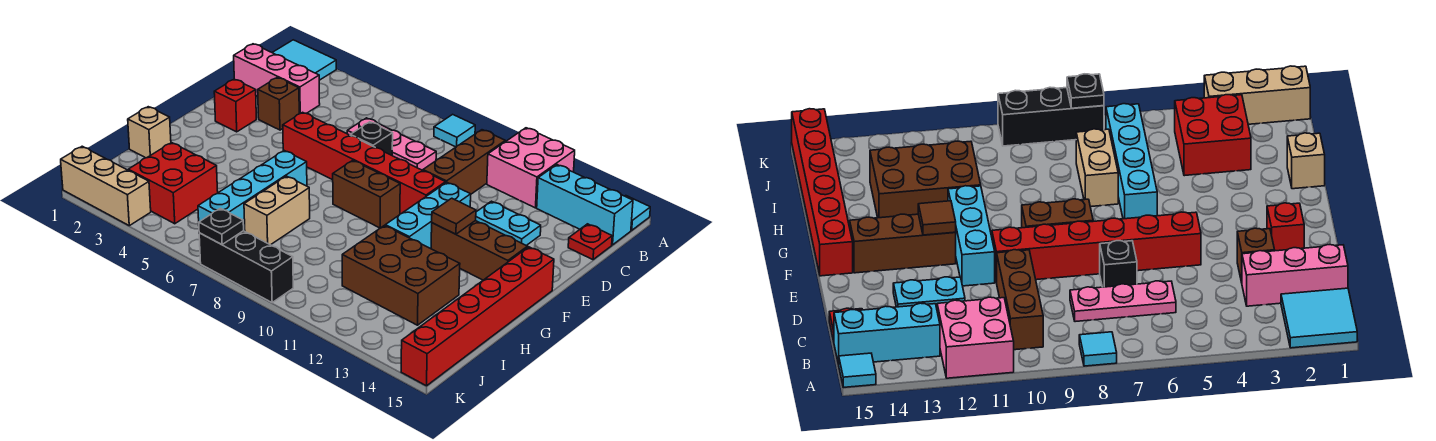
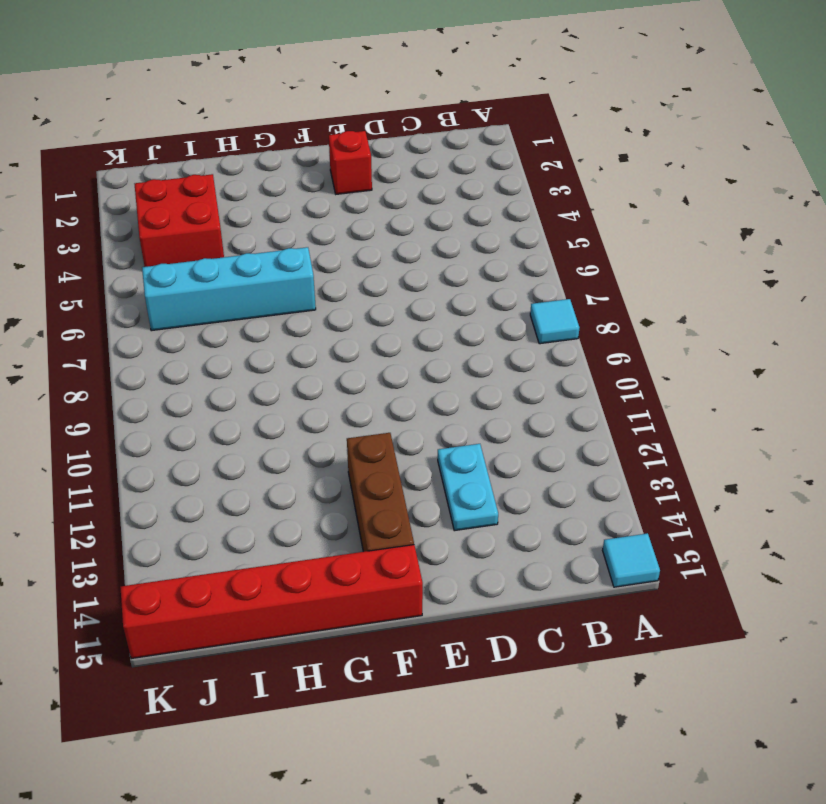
none -> cyan tile A1:B2 level 1
none -> pink brick A11:B12 level 1
none -> brown brick B10:D10 level 1

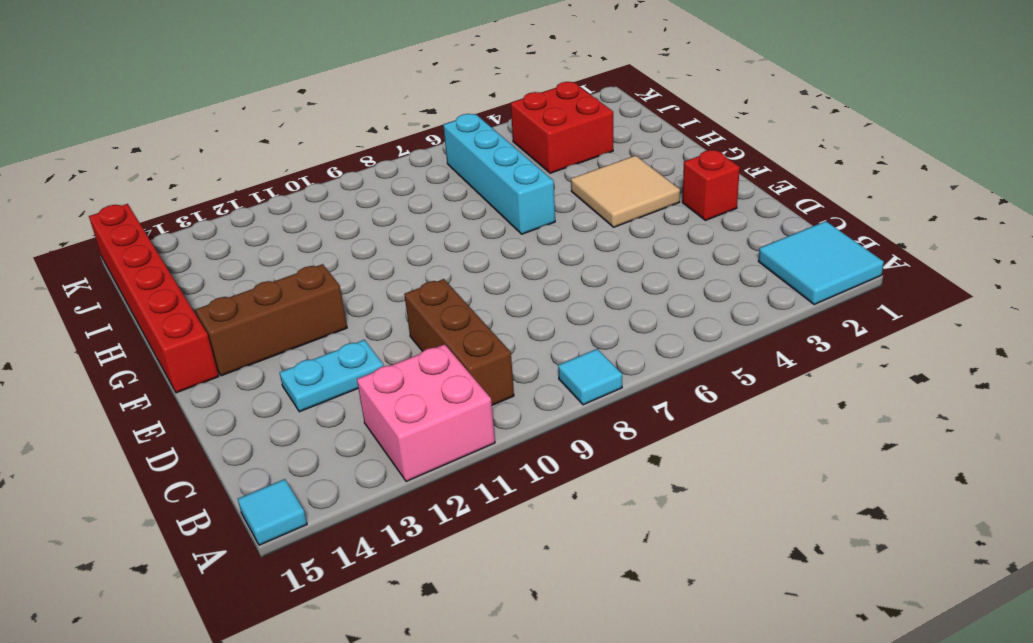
tan tile F3:G4 level 1 -> none
none -> cyan brick B13:B15 level 1
none -> pink brick C1:C3 level 1
none -> pink plate C6:C8 level 1

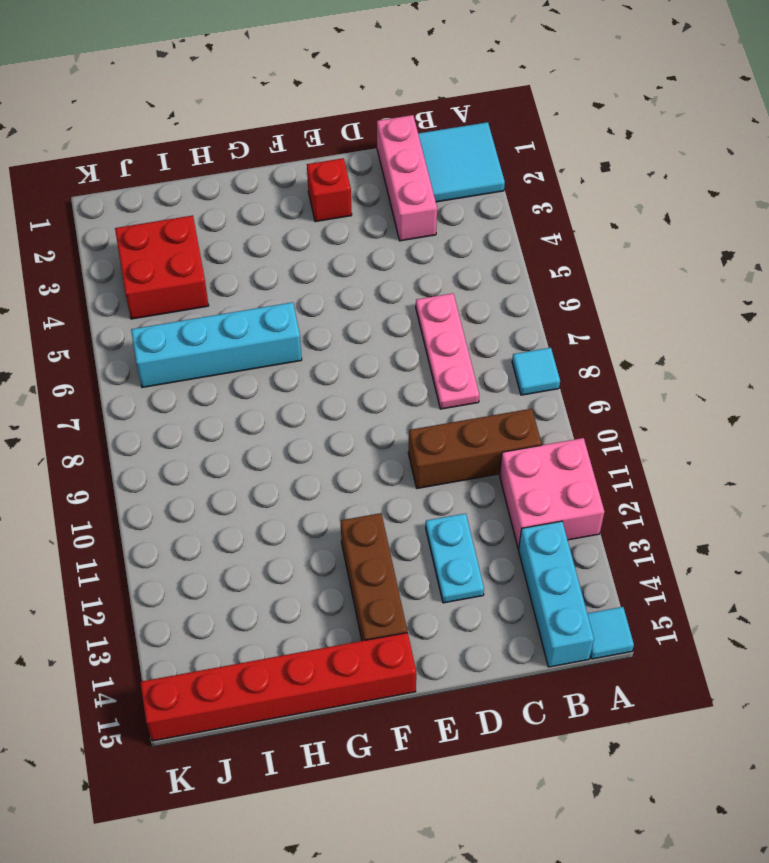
none -> red plate C15 level 1
none -> brown brick D3 level 1
none -> black brick D7 level 1

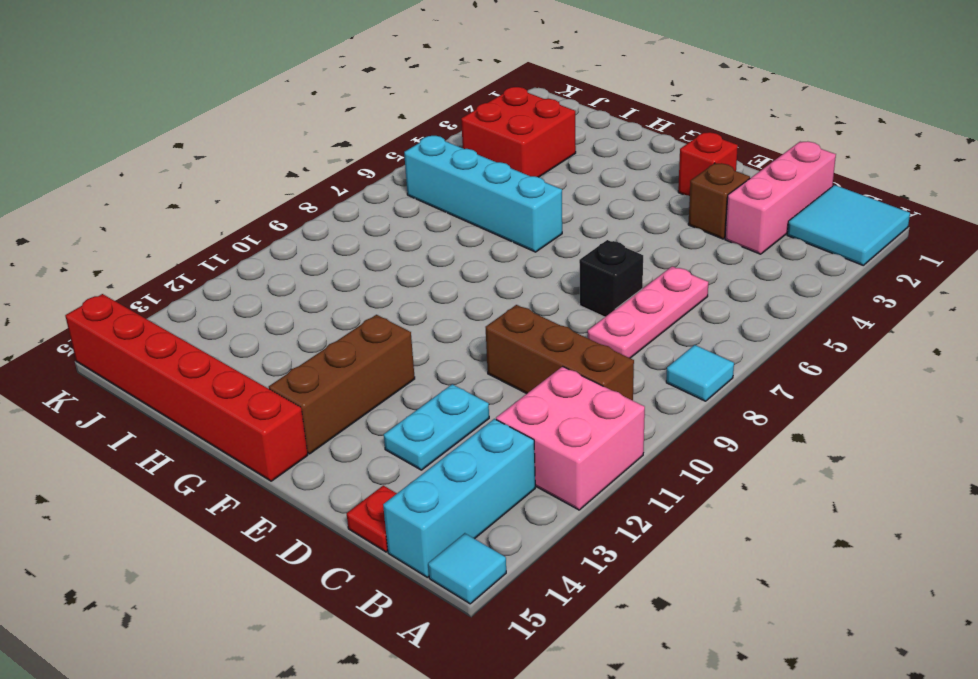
none -> red brick E5:E10 level 1
none -> cyan brick E11:G11 level 1
none -> brown brick F8:F9 level 1

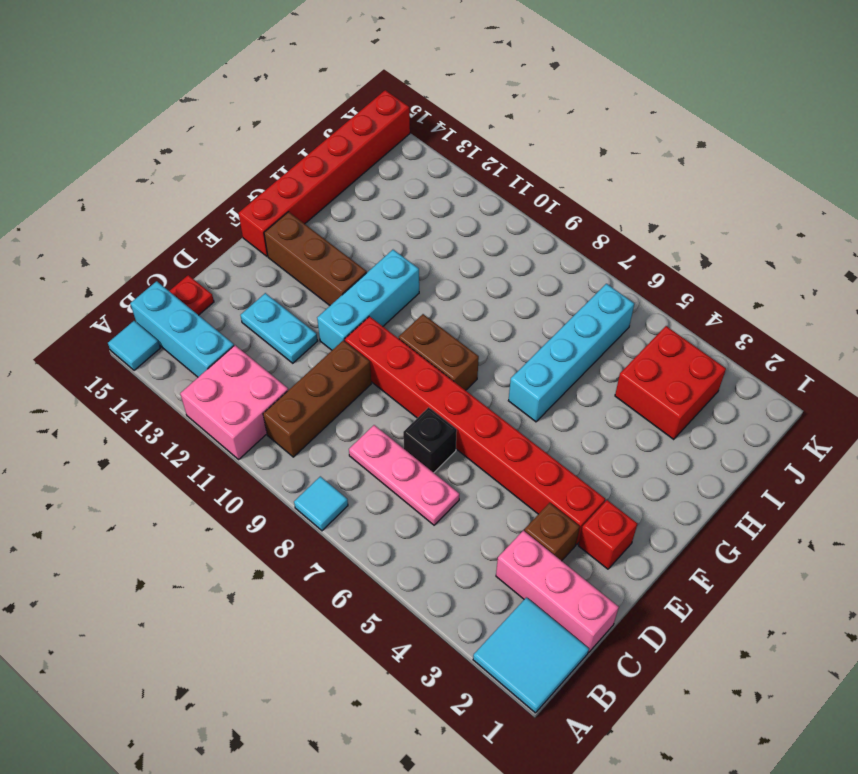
red brick E3:E10 level 1 -> red brick E5:E10 level 1
none -> tan brick H1 level 1
none -> tan brick H7:I7 level 1
none -> brown brick H11:I13 level 1

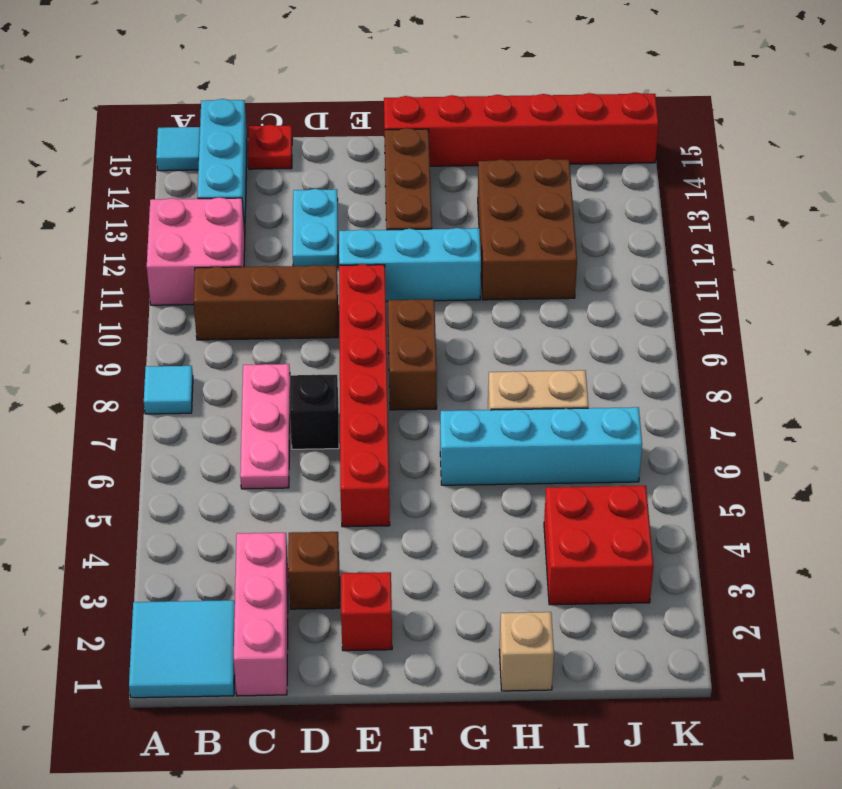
none -> tan brick K1:K3 level 1
none -> black brick K7:K9 level 1
none -> brown tile F12 level 2

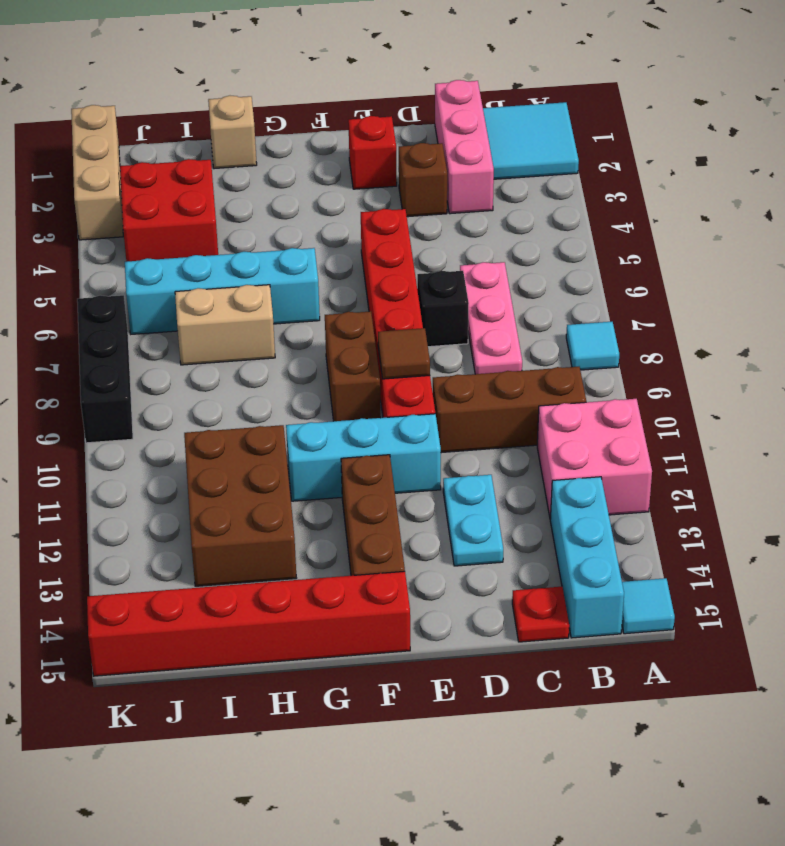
brown tile E9 level 2 -> brown tile F12 level 2
none -> black plate K7 level 2

